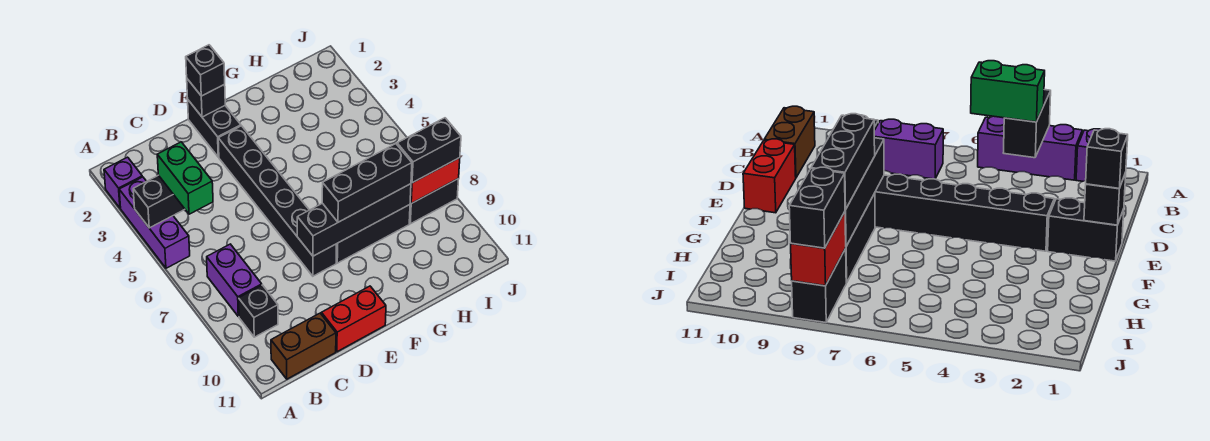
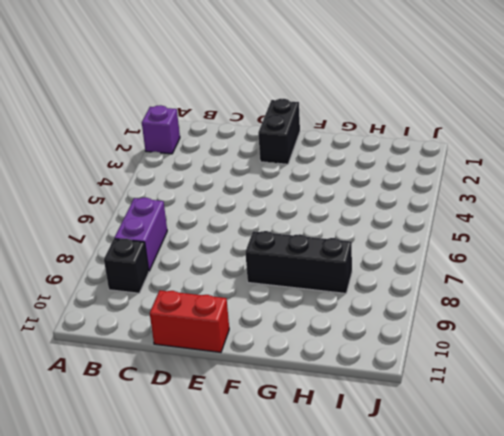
none -> purple brick A3:A5 level 1
none -> brown brick B11:C11 level 1
none -> black brick E3:E8 level 1

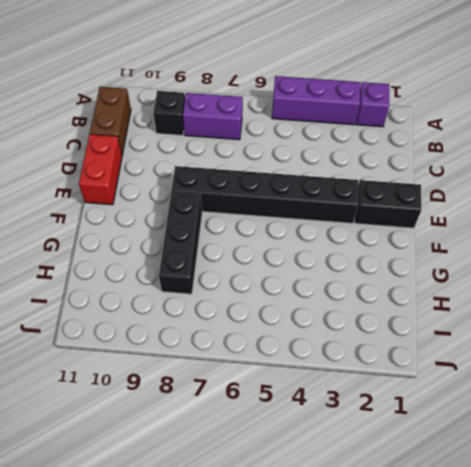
none -> black brick I8:J8 level 1
none -> black brick A4:B4 level 2
none -> black brick E1 level 2

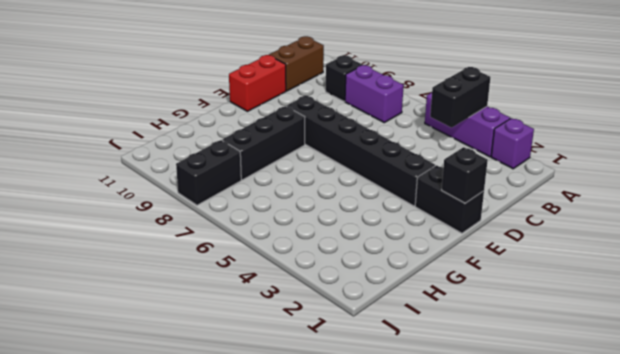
none -> black brick E8:H8 level 2
none -> red brick I8:J8 level 2
none -> green brick B4:B5 level 3

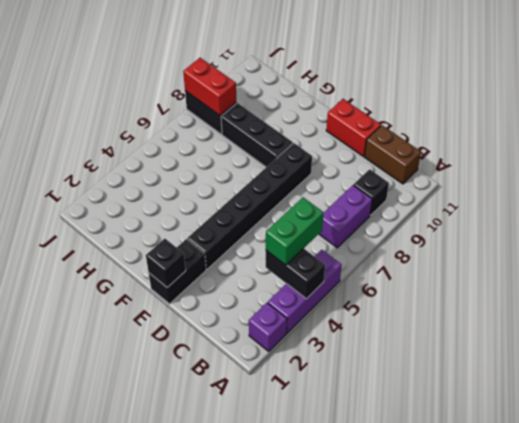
none -> black brick E8:H8 level 2
none -> black brick E1 level 3
none -> black brick F8:H8 level 3

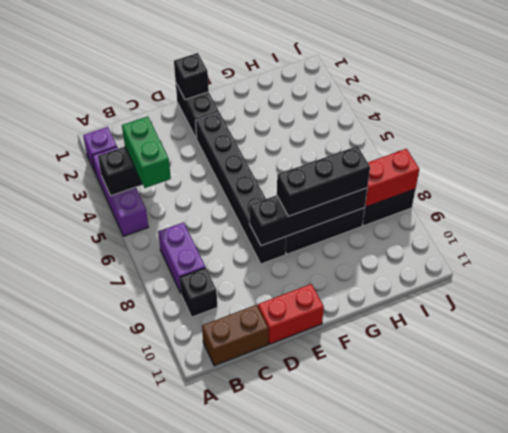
none -> black brick E1 level 3
none -> black brick I8:J8 level 3

